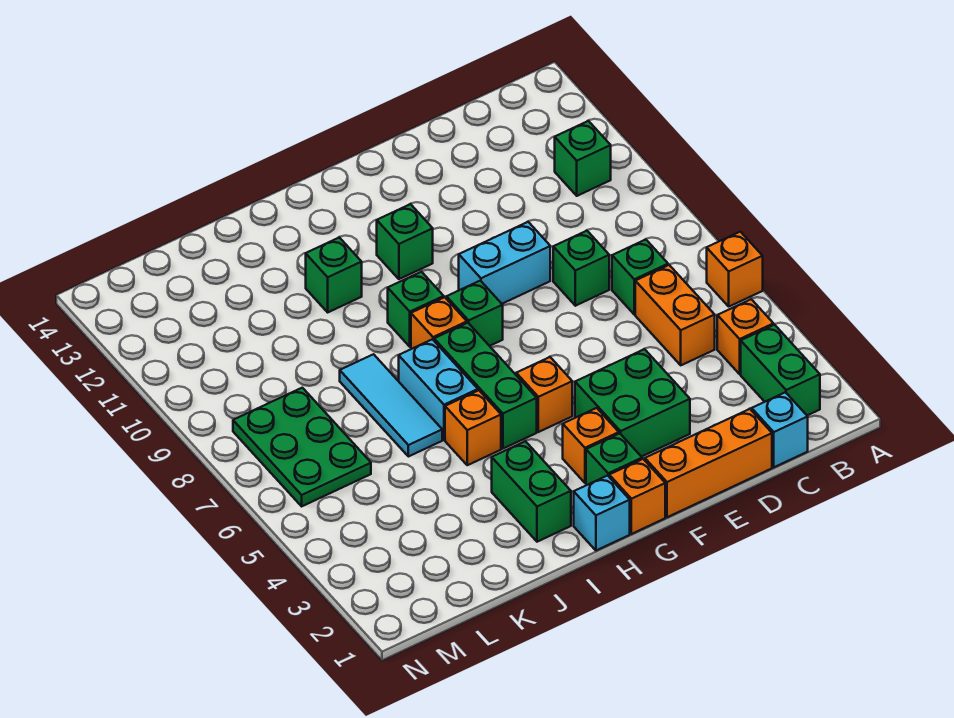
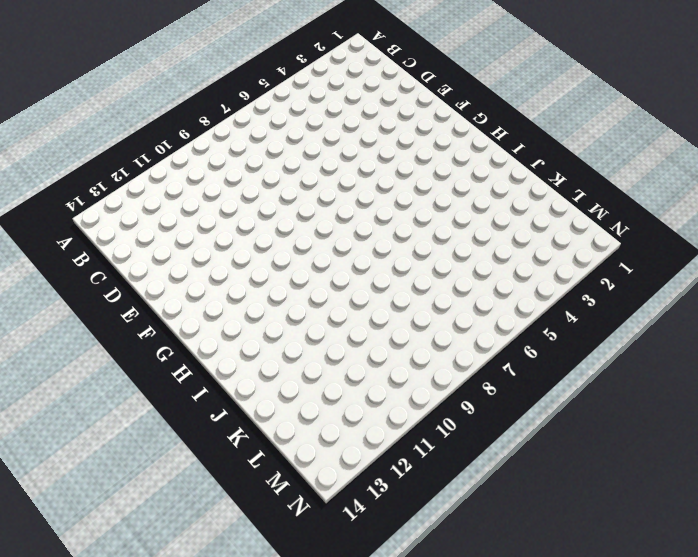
none -> orange brick A6 level 1
none -> green brick B2:B3 level 1
none -> orange brick B4 level 1

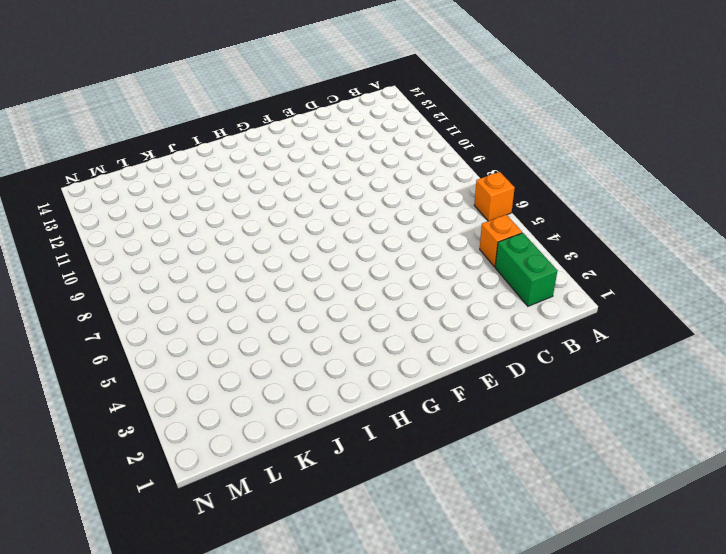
none -> green brick B11 level 1
none -> cyan brick C1 level 1
none -> orange brick C5:C6 level 1

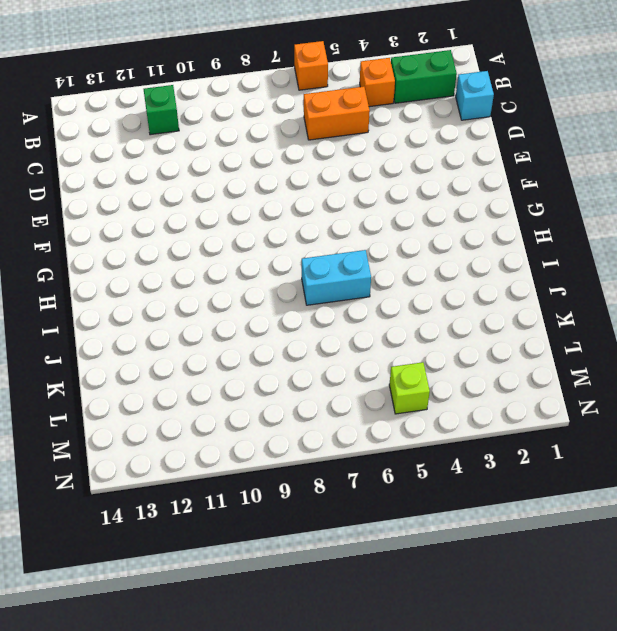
lime brick M5 level 1 -> none
none -> green brick C7 level 1
none -> orange brick D1:F1 level 1
none -> green brick D8 level 1

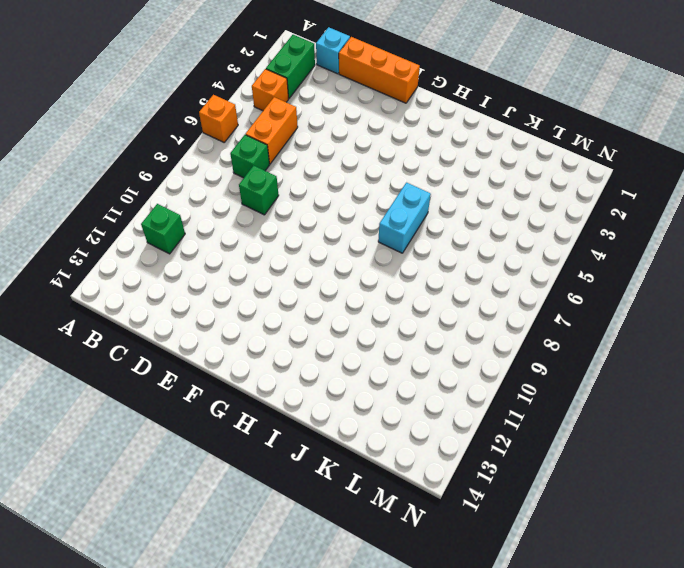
none -> green brick E3:F4 level 1
none -> cyan brick E9:F9 level 1
none -> orange brick G1 level 1

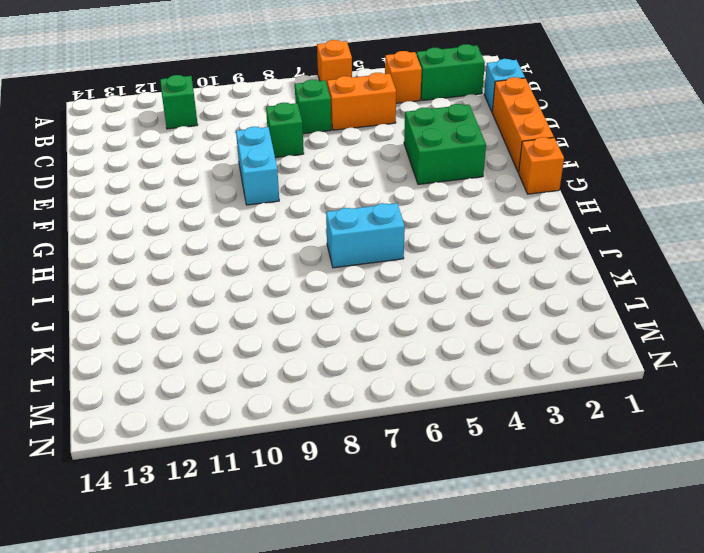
none -> green brick G2 level 1
none -> orange brick G3 level 1
none -> orange brick G5 level 1

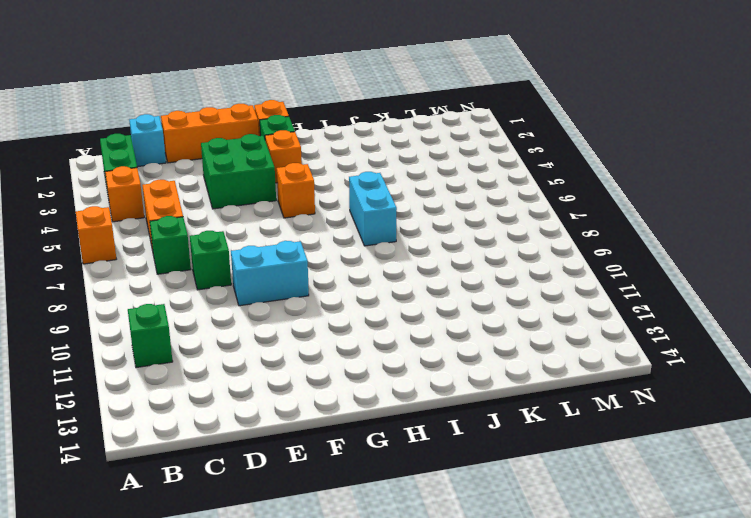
none -> green brick G8 level 1
none -> green brick G11 level 1
none -> cyan brick H1 level 1

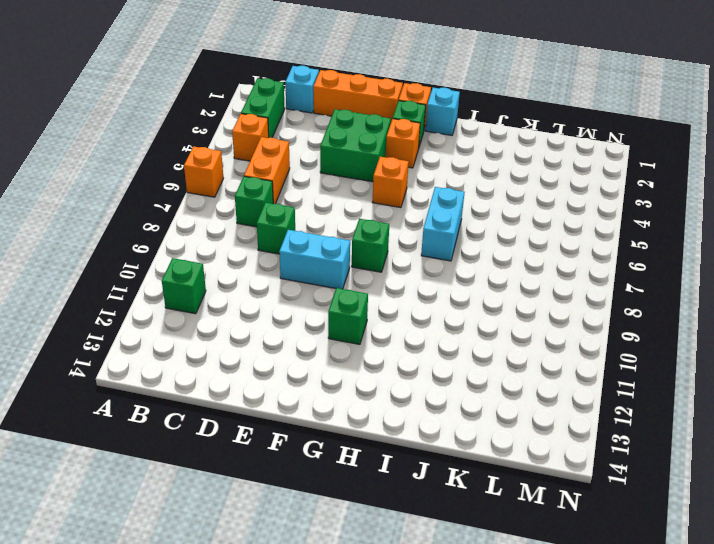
none -> green brick H5:H7 level 1
none -> orange brick H8 level 1
none -> green brick H9 level 1

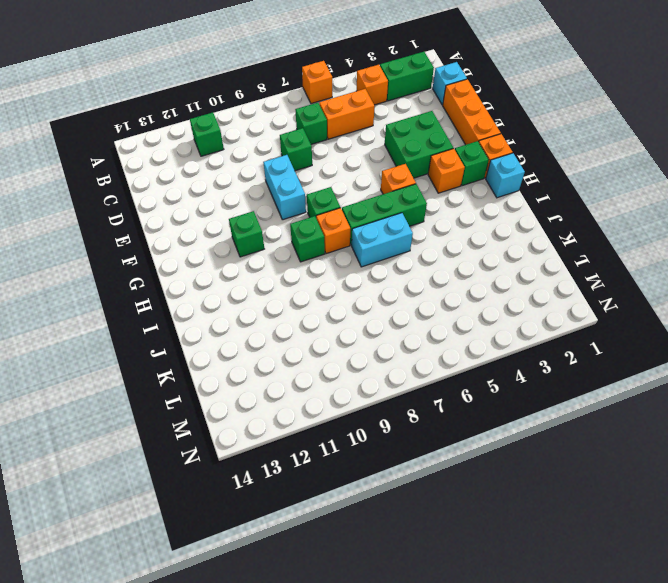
none -> green brick I2:I3 level 1
none -> orange brick I5 level 1
none -> green brick I11 level 1

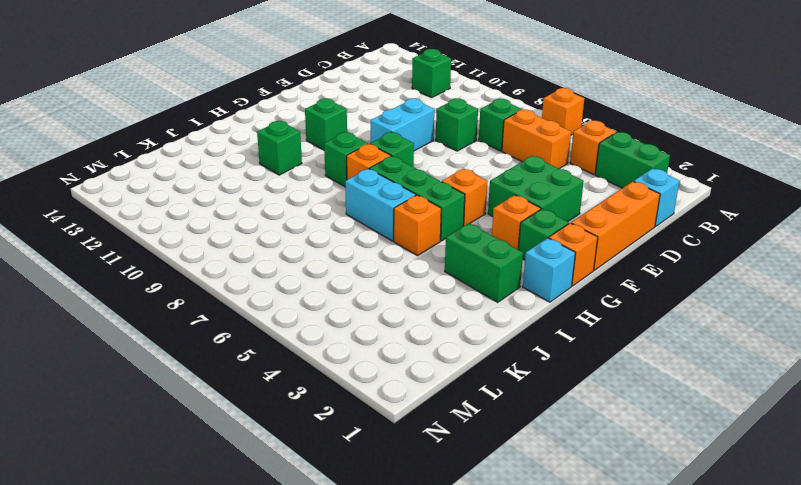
none -> cyan tile J6:J8 level 1
none -> green plate L6:M8 level 1

